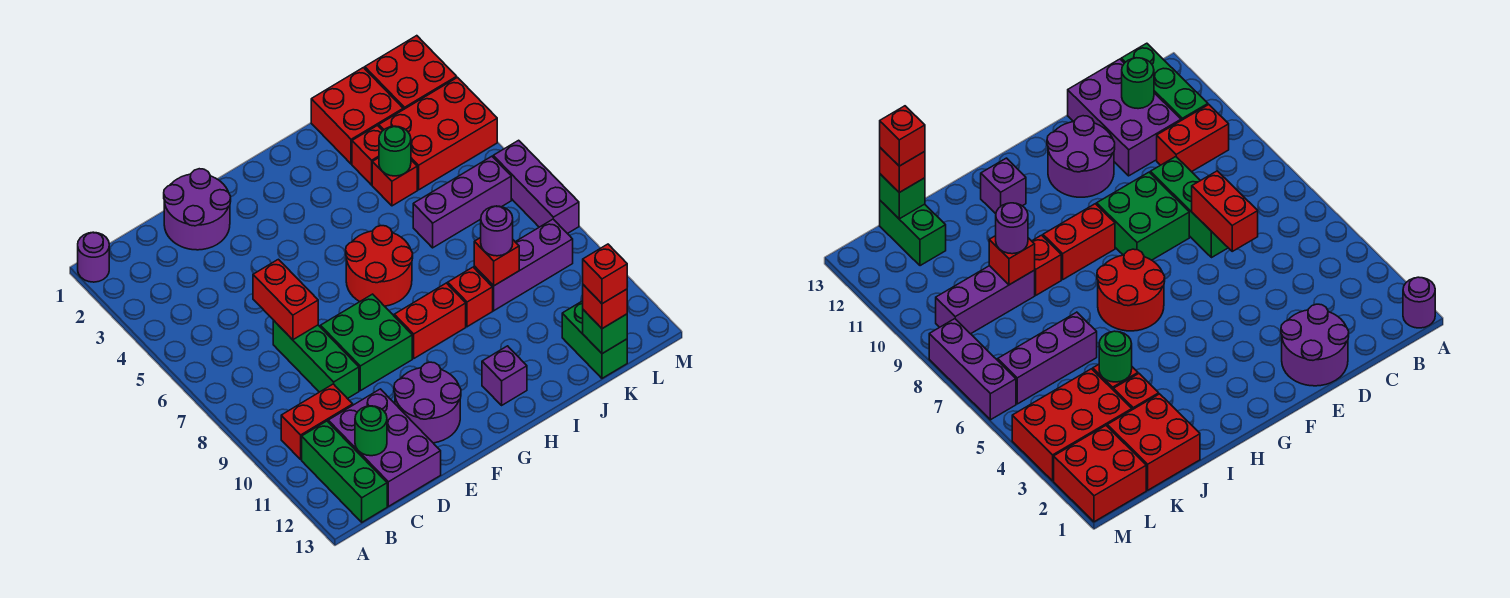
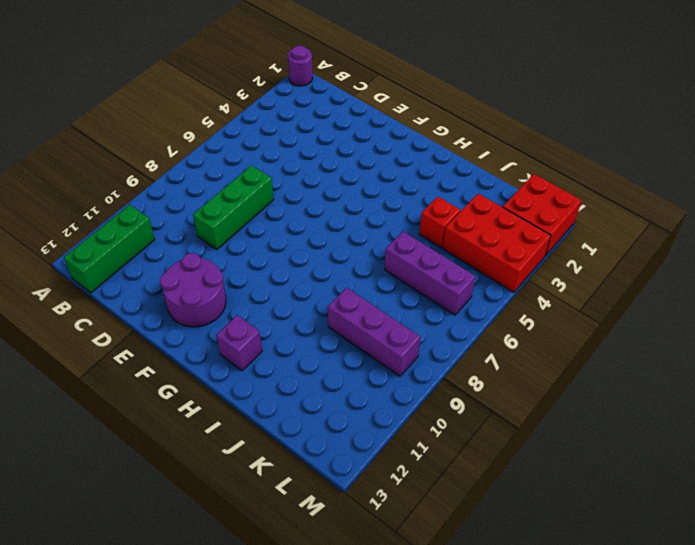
none -> red brick B10:C10 level 1
none -> purple brick C11:D13 level 1
none -> purple round brick D1:E2 level 1

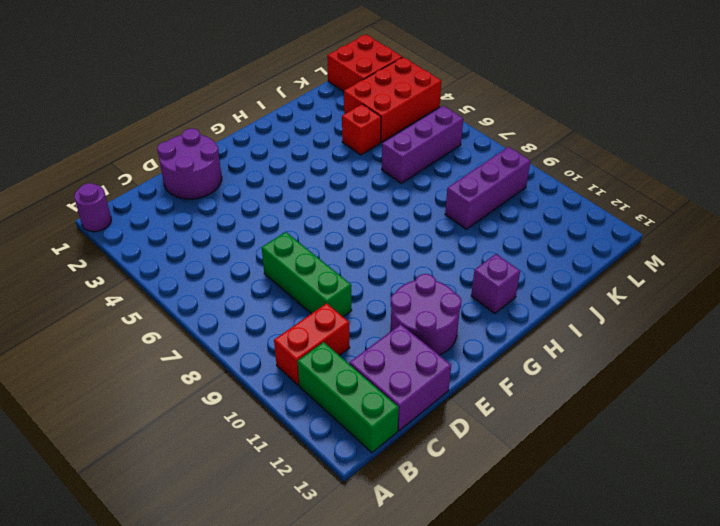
purple brick C12:D13 level 1 -> purple brick C11:D13 level 1
none -> green brick E8:F9 level 1
none -> red round brick G6:H7 level 1
none -> red brick G9:H9 level 1

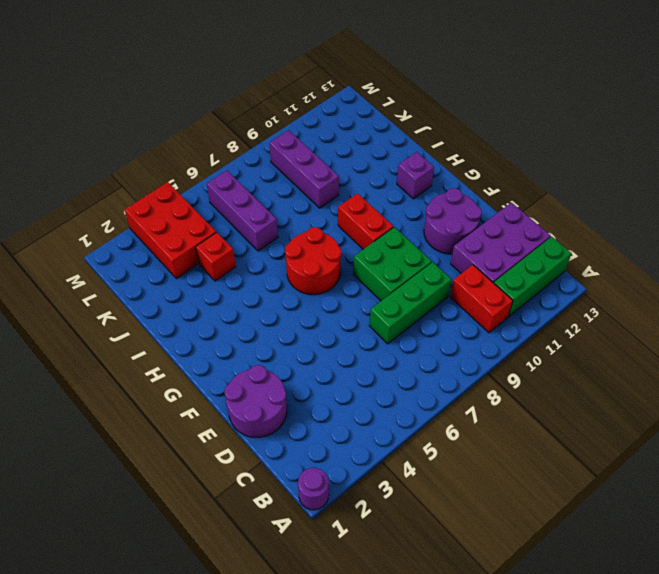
none -> red brick I9 level 1
none -> red brick J1:K2 level 1
none -> red brick J3 level 1

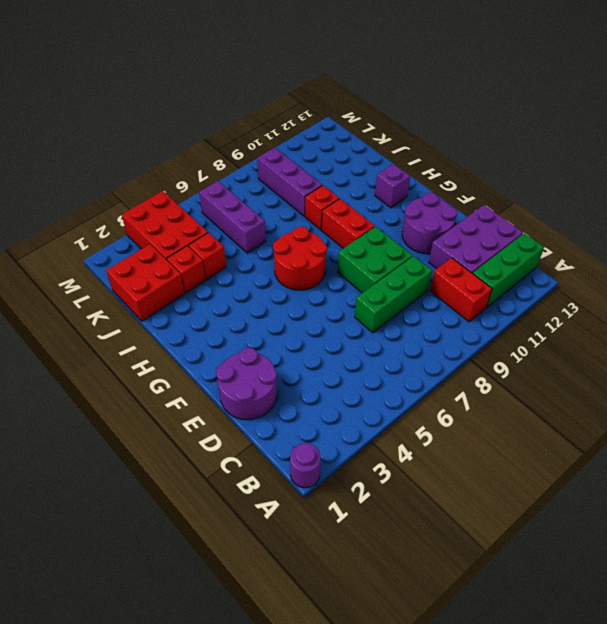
none -> green brick K12:K13 level 1
none -> red brick L1:M2 level 1
none -> purple brick M6:M8 level 1

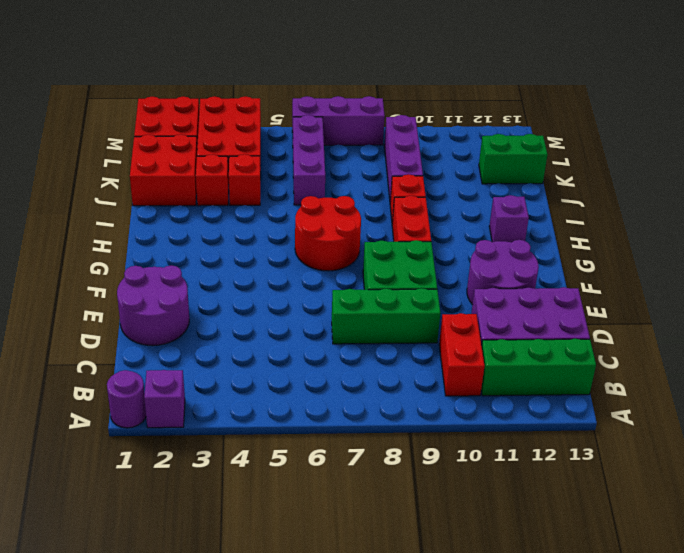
purple brick A2 level 1 -> none
none -> green round brick C12 level 2
none -> red brick D6:D7 level 2
none -> green round brick J4 level 2

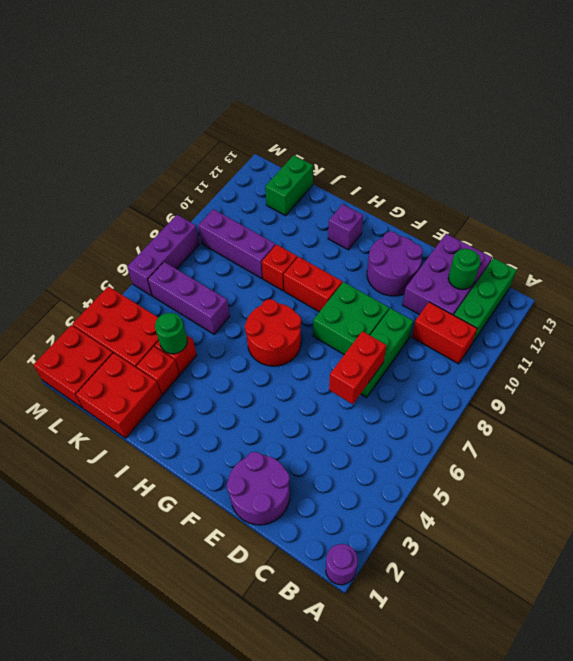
none -> red brick J9 level 2
none -> green brick K13 level 2
none -> purple round brick J9 level 3

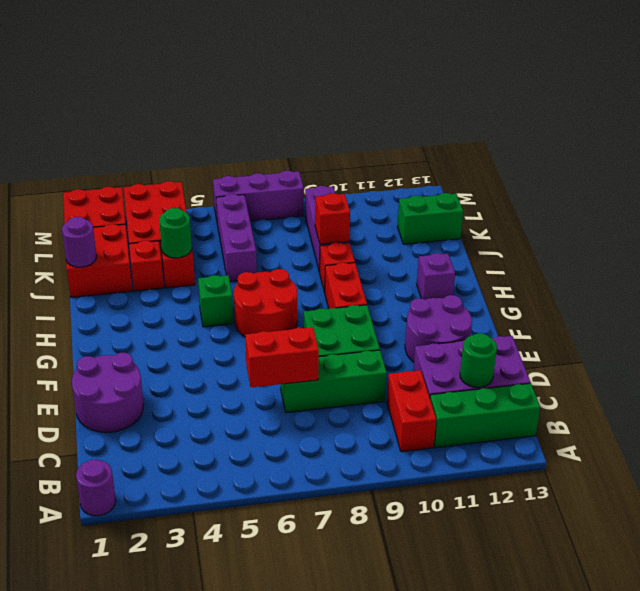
green brick H5 level 1 -> green brick K13 level 2
purple round brick J1 level 2 -> purple round brick J9 level 3
none -> red brick K13 level 3
none -> red brick K13 level 4

